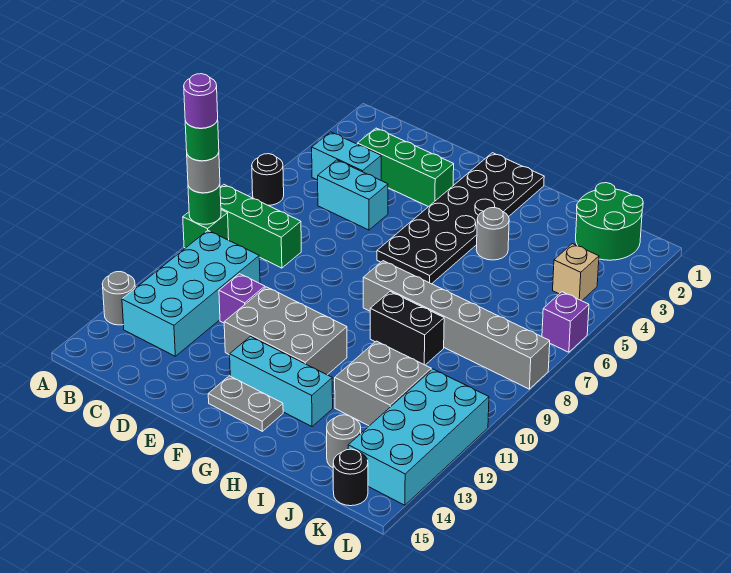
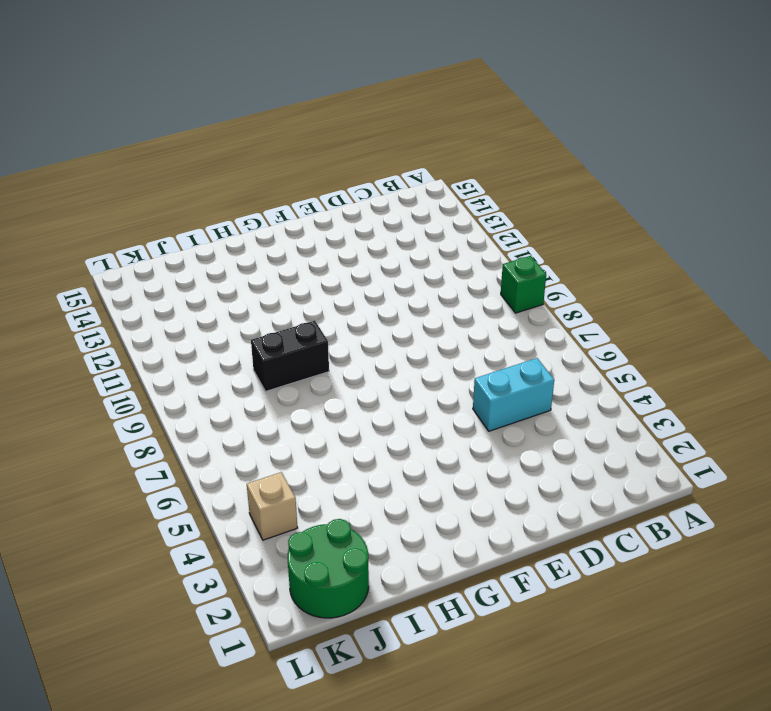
none -> black round brick A6 level 1
none -> green brick A8:C8 level 1
none -> grey round brick A13 level 1

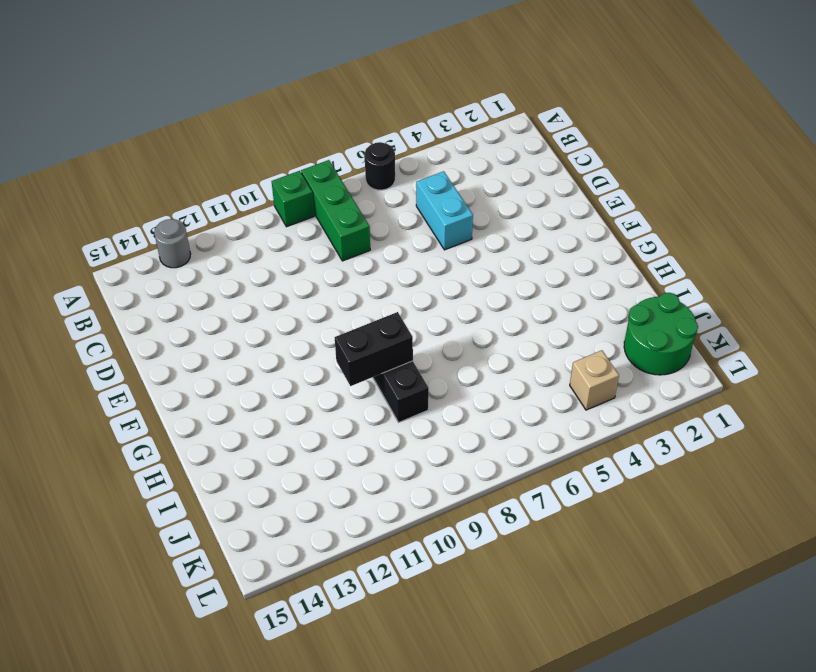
black brick H9:H10 level 2 -> none
none -> cyan brick B4:C4 level 1
none -> cyan brick B10:C13 level 1
none -> green brick C3:E3 level 1

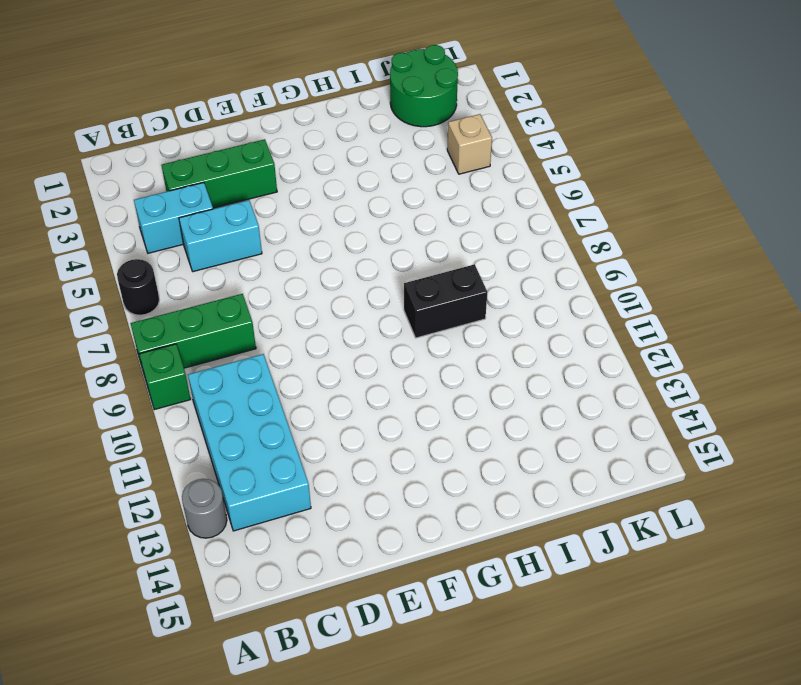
none -> purple brick D11 level 1
none -> grey brick E11:G12 level 1
none -> black plate F1:G6 level 1

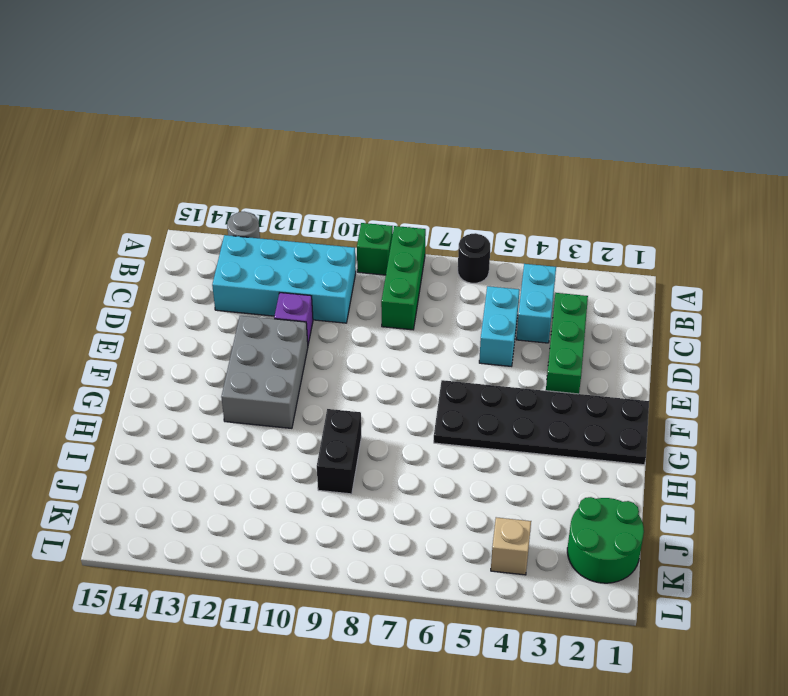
none -> cyan brick F13:H13 level 1
none -> grey plate F14:G14 level 1
none -> grey brick G8:L8 level 1

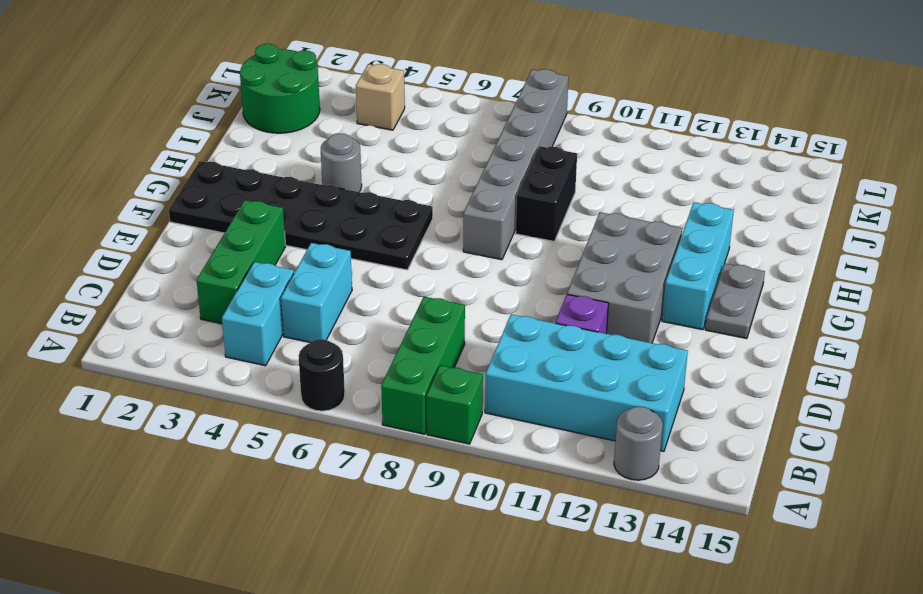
none -> grey brick I11:J12 level 1
none -> grey round brick J14 level 1
none -> cyan brick K11:L14 level 1

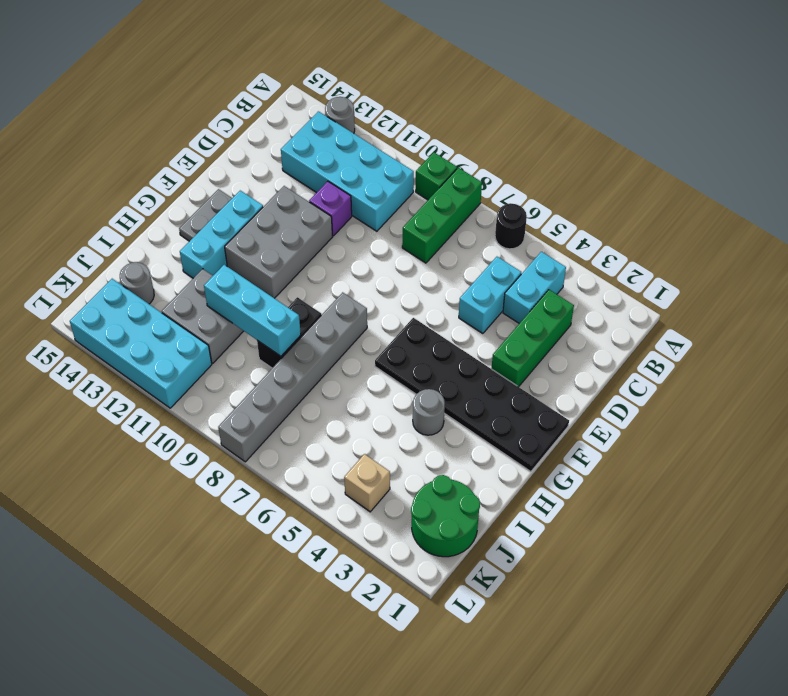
cyan brick I9:I11 level 2 -> none
none -> black round brick K15 level 1
none -> purple brick L6 level 1
none -> green round brick A9 level 2

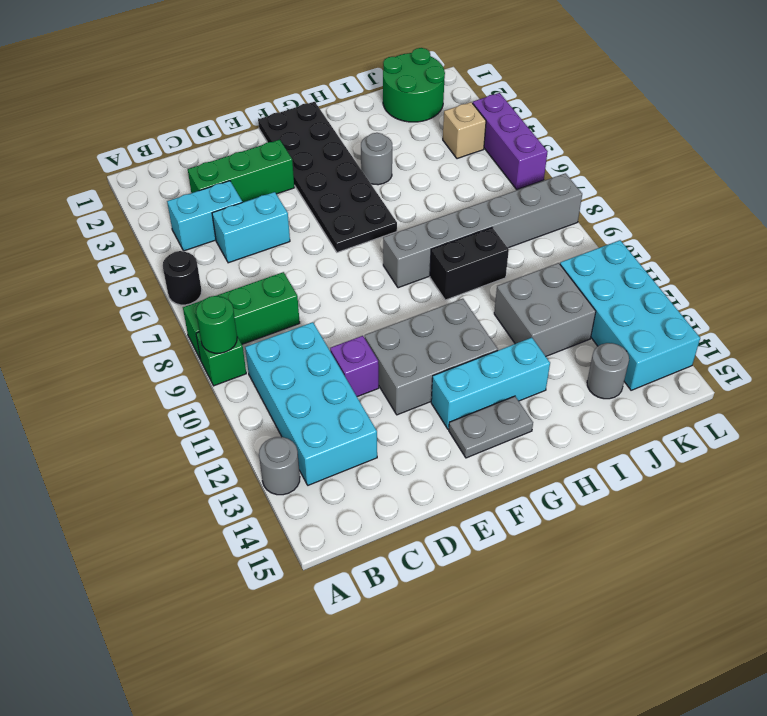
purple brick L4:L6 level 1 -> purple brick L6 level 1
none -> black round brick K15 level 1
none -> grey round brick A9 level 3
none -> green round brick A9 level 4

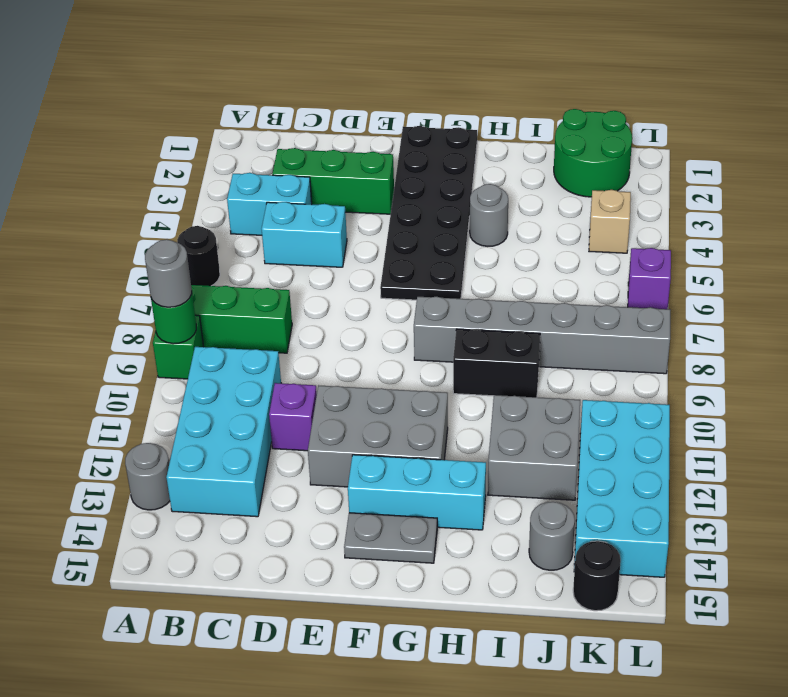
none -> green round brick A9 level 4
none -> purple round brick A9 level 5

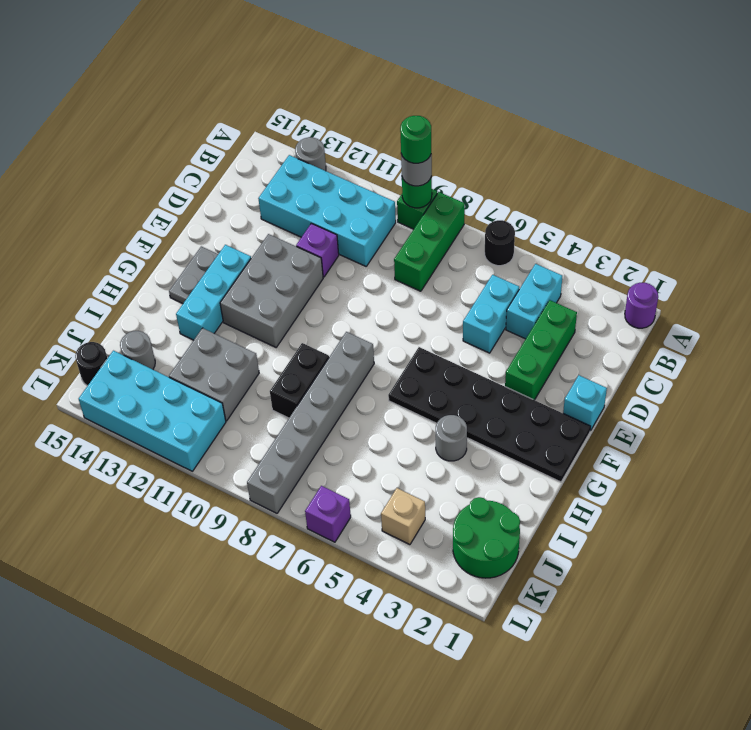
purple round brick A1 level 1 -> purple round brick A9 level 5
cyan brick E1 level 1 -> none

